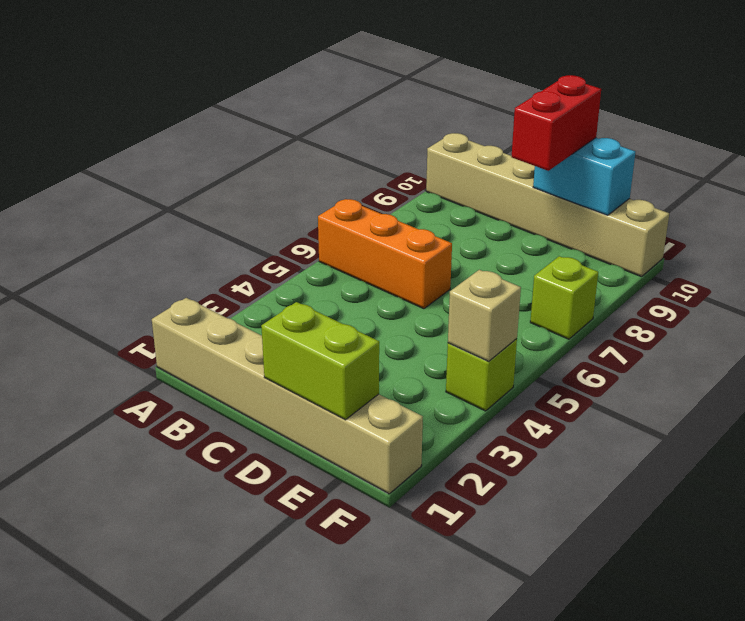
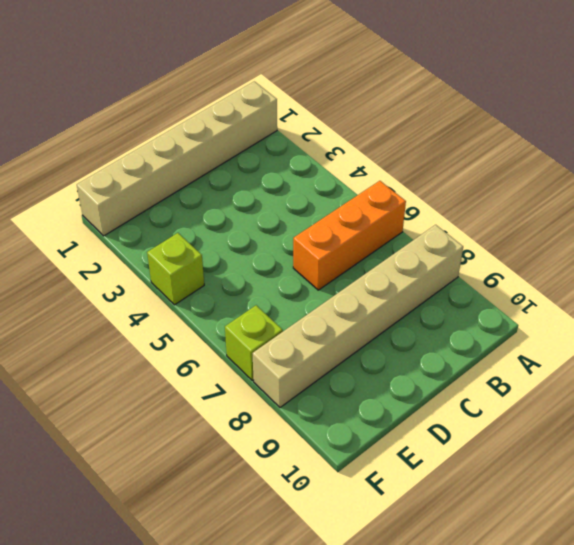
tan brick A8:F8 level 1 -> tan brick A10:F10 level 1
none -> lime brick D1:E1 level 2
none -> cyan brick D10:E10 level 2

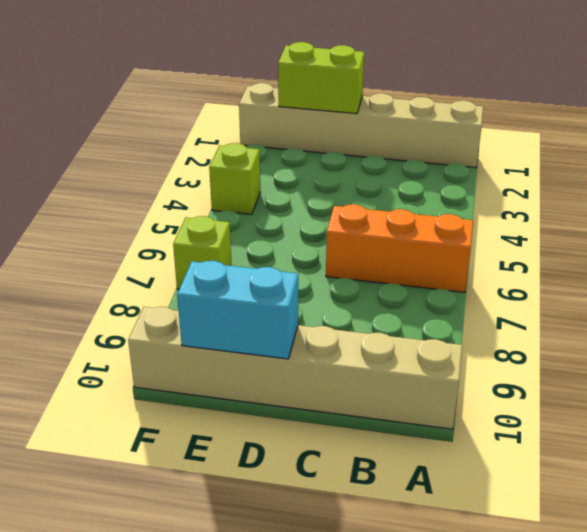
none -> tan brick F4 level 2
none -> red brick D9:D10 level 3

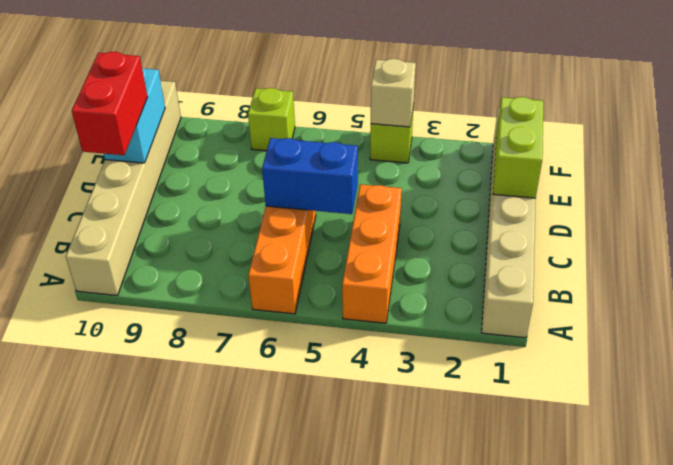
orange brick A4:C4 level 1 -> none
blue brick C5:C6 level 2 -> none
red brick C10:D10 level 3 -> red brick D9:D10 level 3

